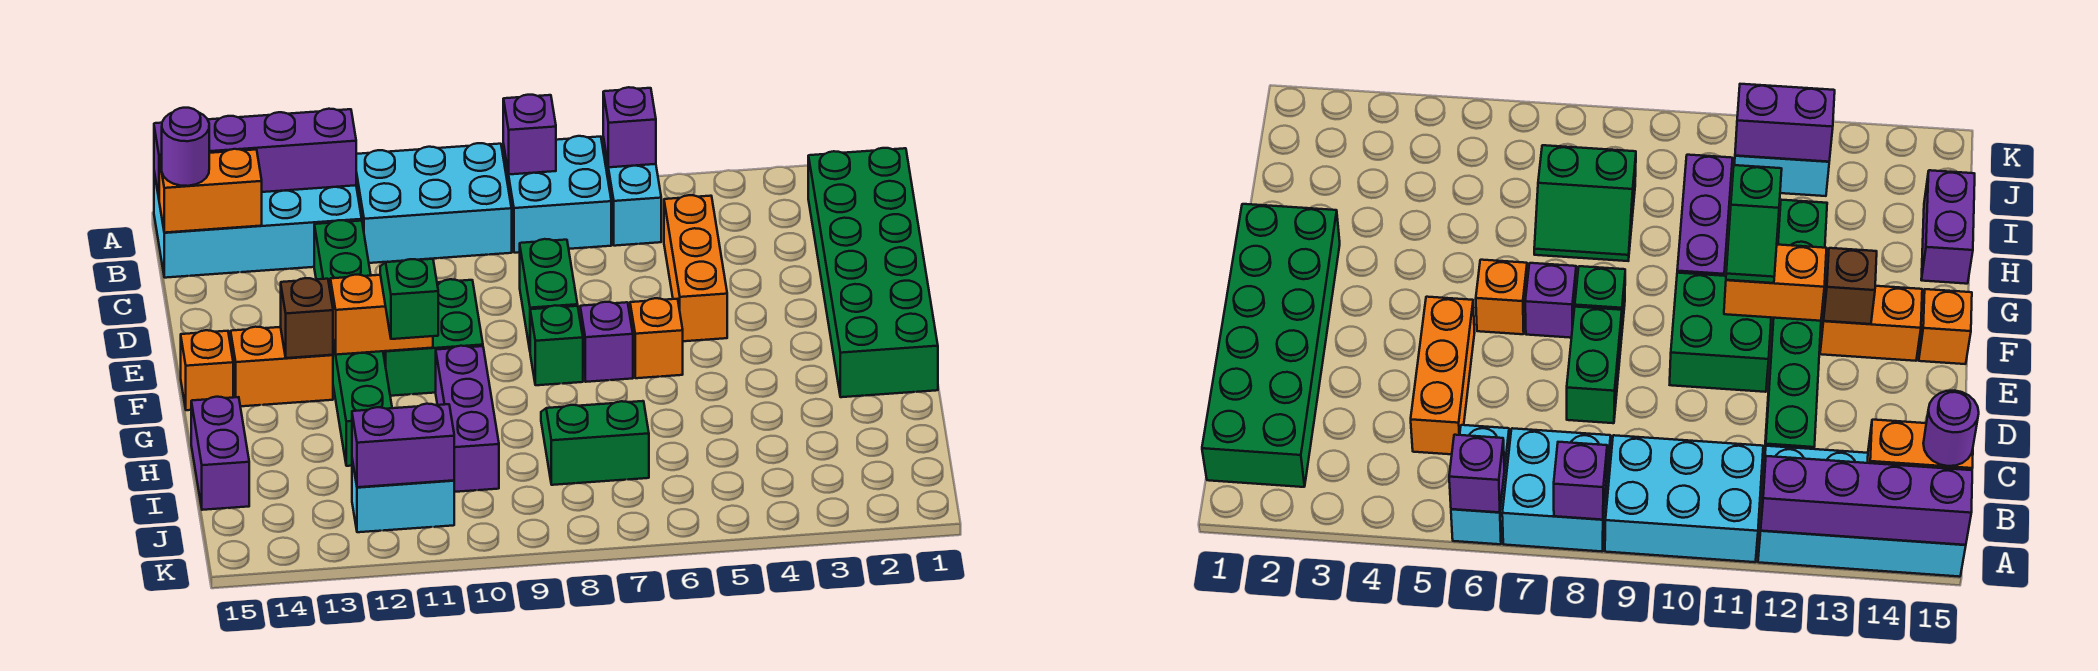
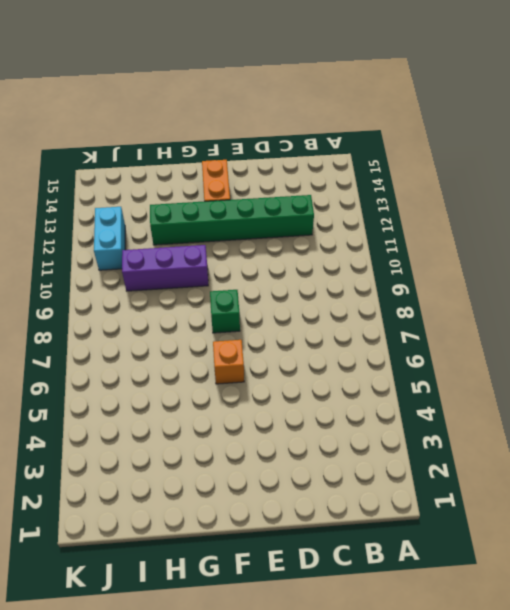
none -> cyan brick A6:B6 level 1
none -> cyan brick A7:B8 level 1
none -> cyan brick A9:B11 level 1

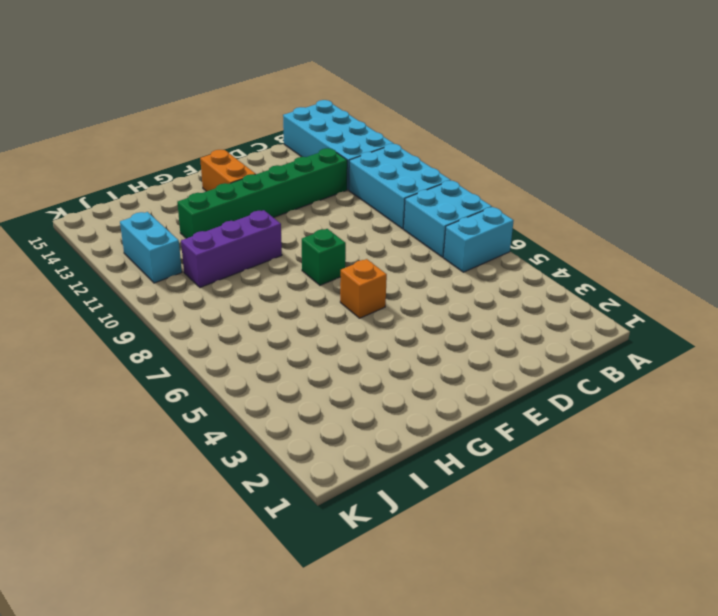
none -> green brick B1:G2 level 1
none -> orange brick C5:E5 level 1
none -> green brick D8:E8 level 1

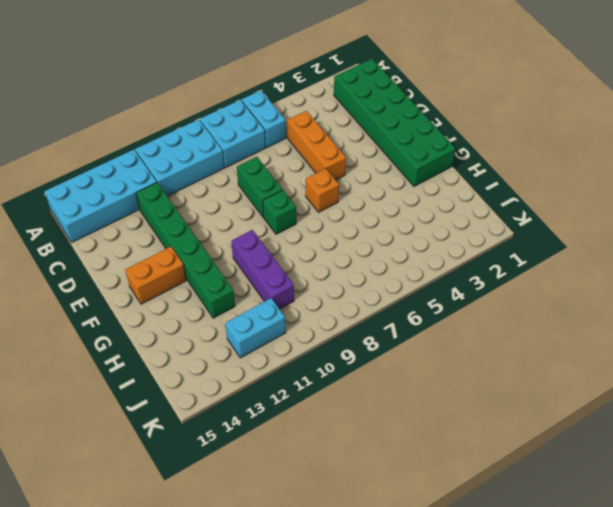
none -> green brick E10:F11 level 1
none -> purple brick F7 level 1
none -> orange brick F15 level 1

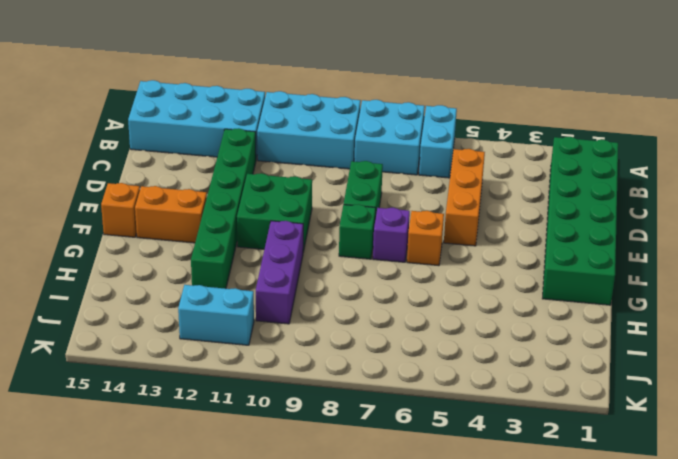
none -> green slope H7:I8 level 1 top I
none -> purple brick H15:I15 level 1
none -> purple brick A6 level 2

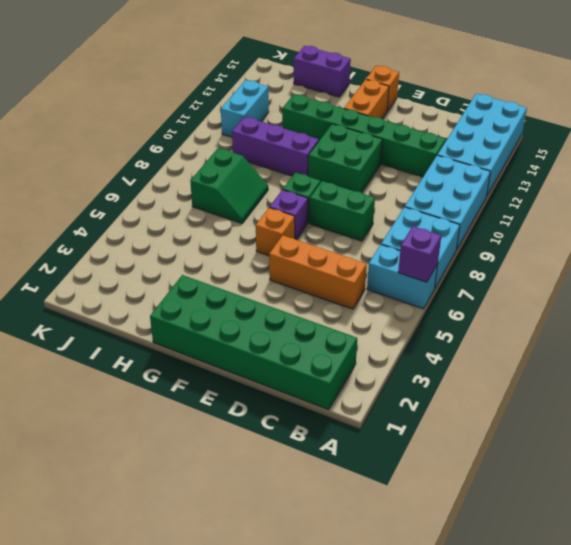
none -> purple brick A8 level 2
none -> purple brick A12:A15 level 2
none -> orange brick B14:B15 level 2

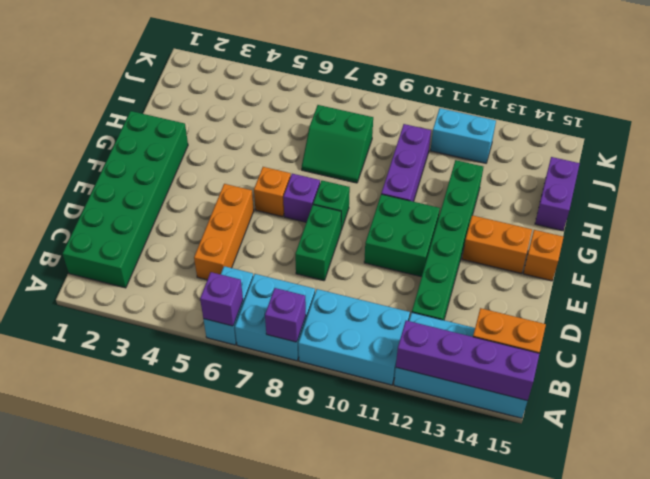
none -> orange brick F11:F12 level 2
none -> brown brick F13 level 2
none -> purple brick J11:J12 level 2

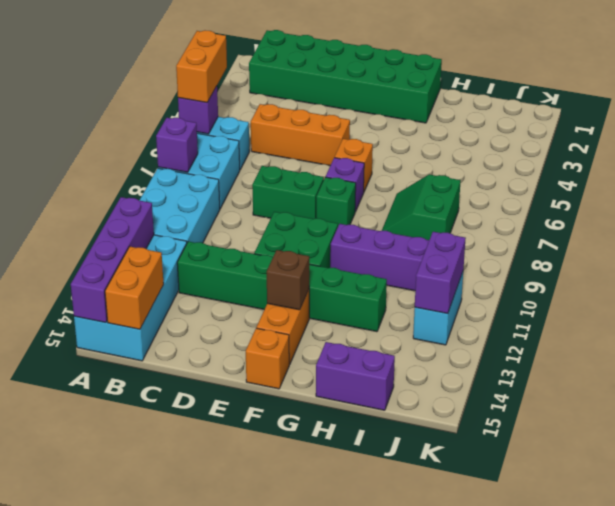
orange brick A5:A6 level 3 -> orange brick F11:F12 level 2
none -> purple round brick B15 level 3
none -> green slope F11:G11 level 3 top G

